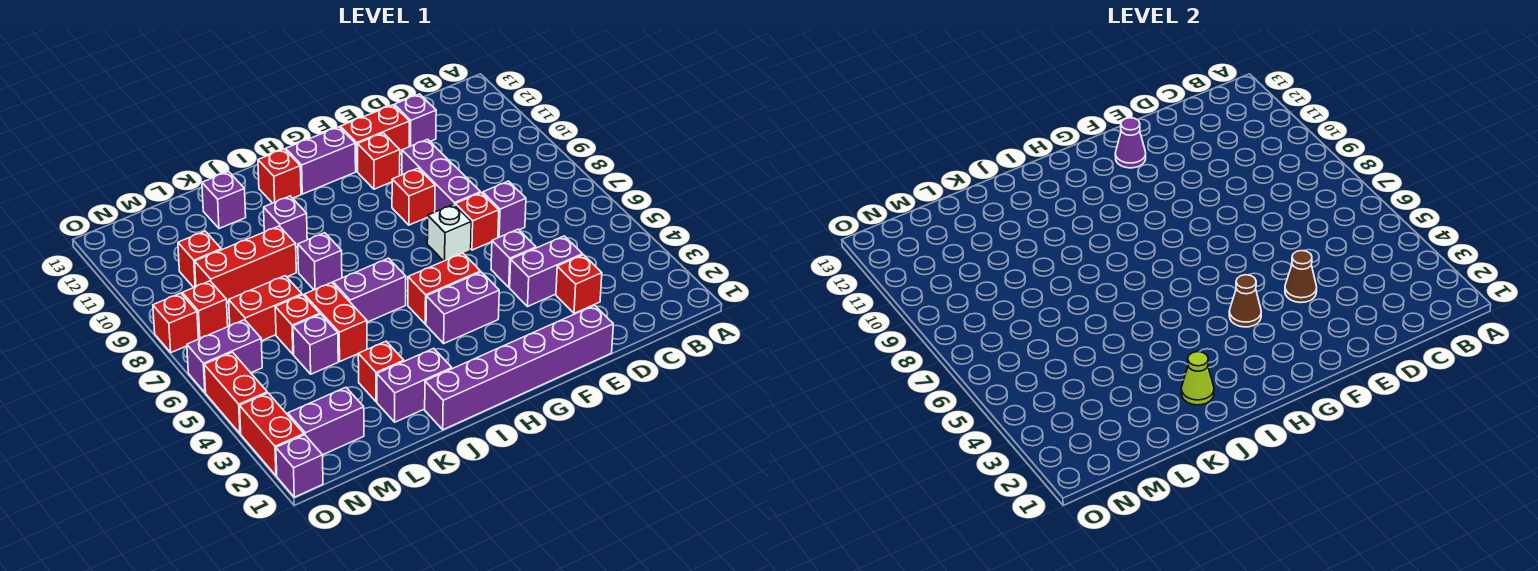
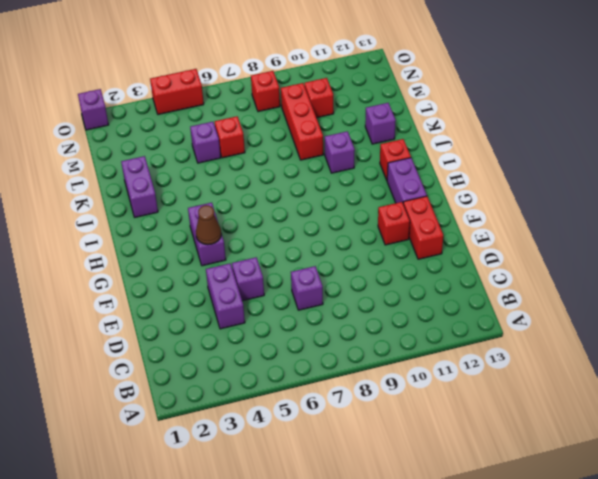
none -> red brick D3 level 1
none -> purple brick D12 level 1
none -> purple brick E1:J1 level 1
none -> red brick E7 level 1

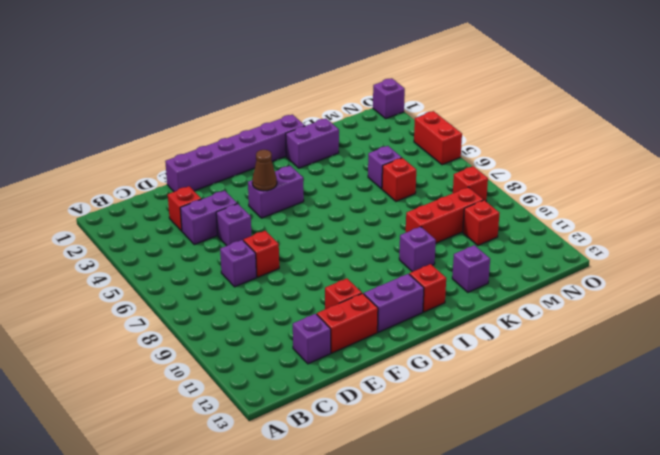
none -> purple brick E8:E10 level 1
none -> white brick F7 level 1
none -> red brick F9 level 1
none -> red brick G5:H5 level 1

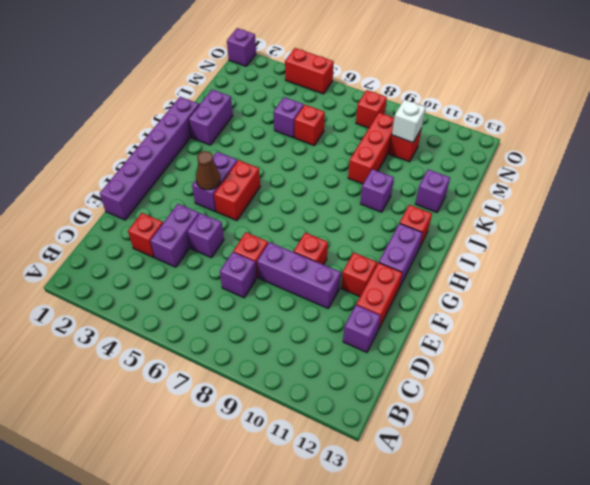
white brick M10 level 2 -> white brick F7 level 1
none -> purple brick I6:J6 level 1
none -> purple brick J8 level 1
none -> red brick K3 level 1
none -> red brick K5:K6 level 1

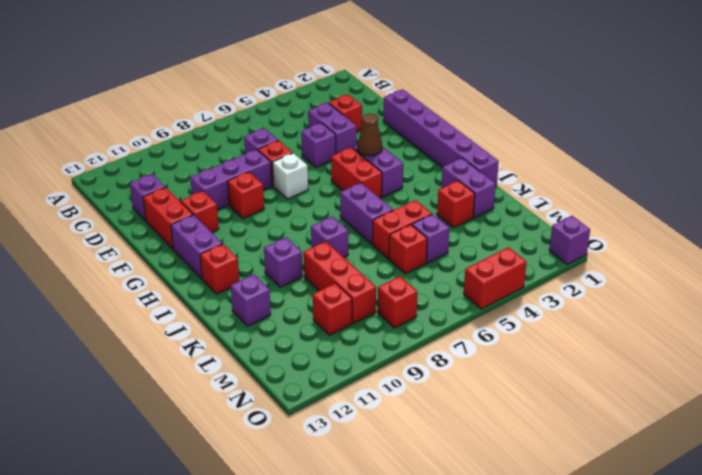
none -> red brick L7:M7 level 1
none -> purple brick M2:N2 level 1
none -> purple brick N6:O6 level 1
none -> red brick O2:O3 level 1

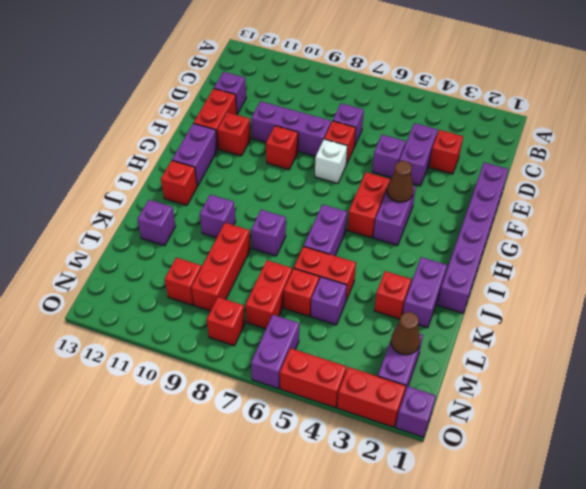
brown cone M2 level 2 -> brown cone E4 level 2
none -> red brick O8 level 1
none -> purple cone F12 level 2
none -> lime cone J2 level 2

